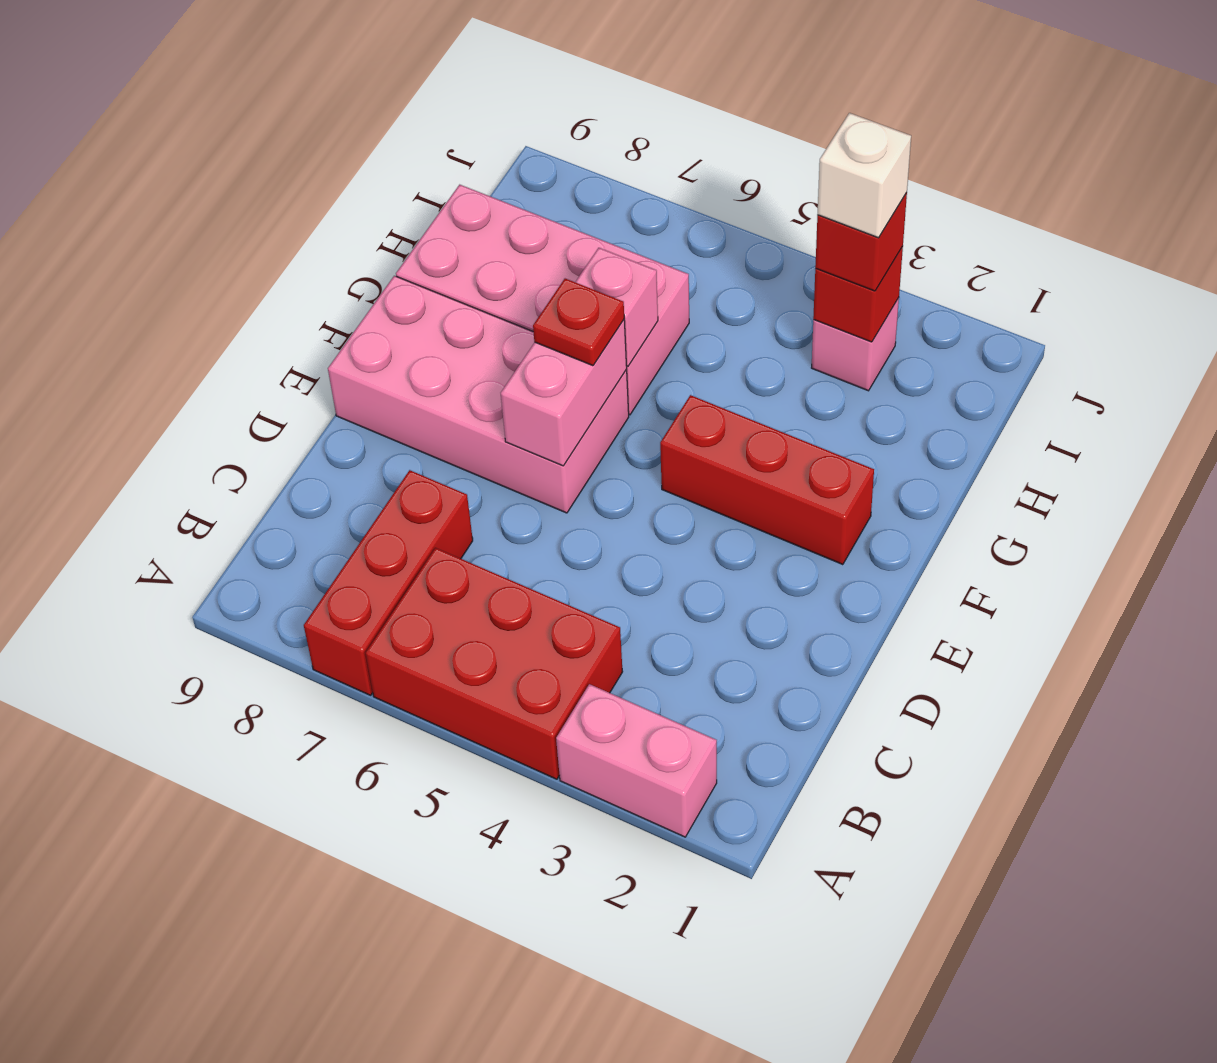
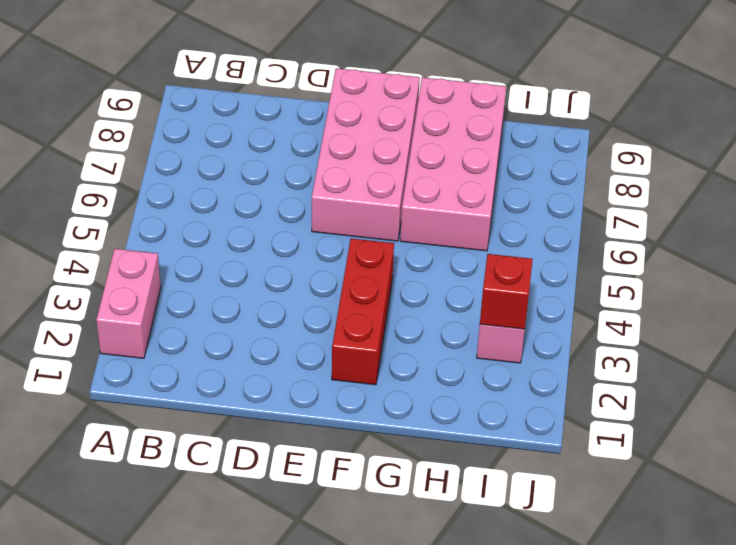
none -> red brick A4:B6 level 1
none -> red brick A7:C7 level 1
none -> pink brick E6:F6 level 2

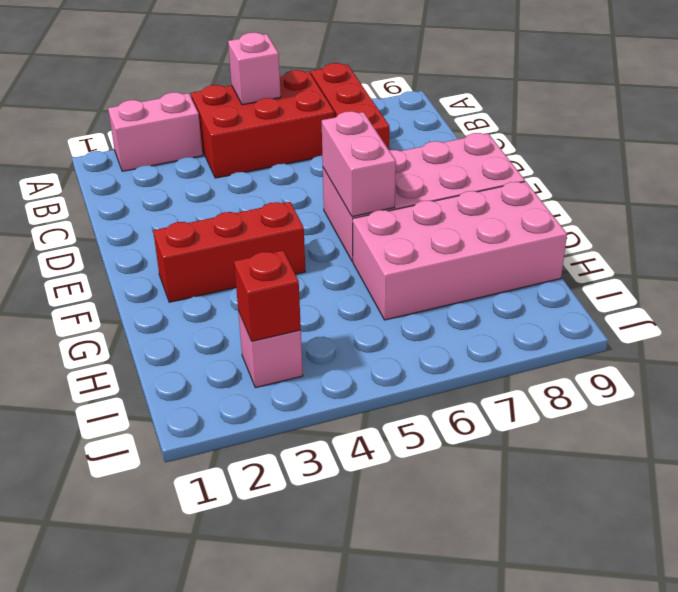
pink brick A5 level 2 -> pink brick G6 level 2
none -> red plate F6 level 3
none -> red brick I3 level 3
none -> white brick I3 level 4

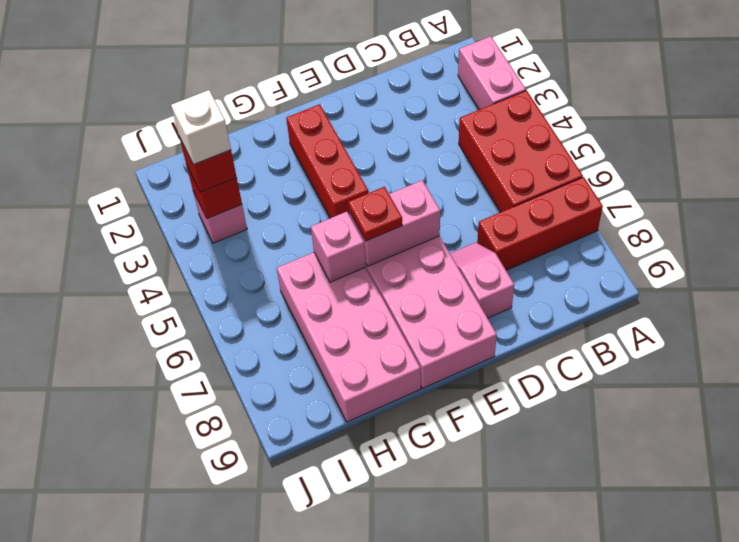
pink slope D7:D8 level 1 top 8 -> none

